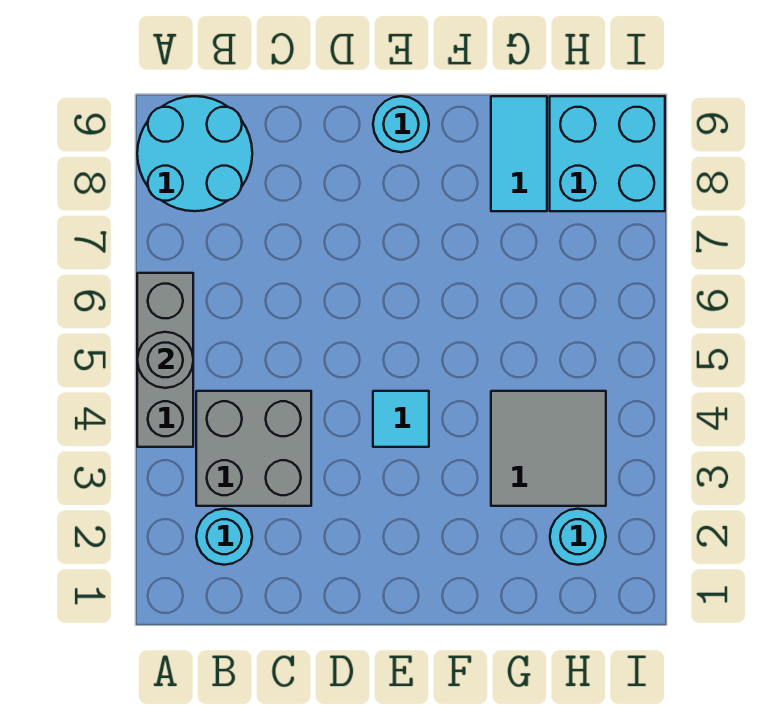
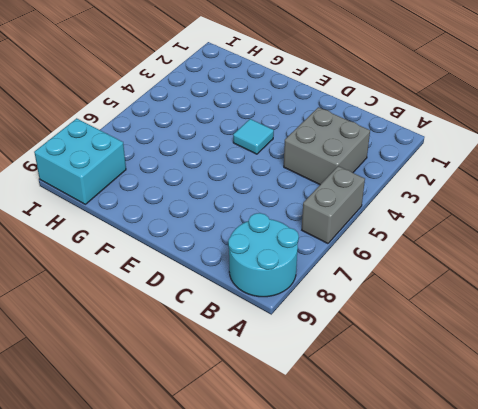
grey brick A5:A6 level 1 -> grey brick A4:A6 level 1
none -> cyan round brick B2 level 1
none -> cyan round brick E9 level 1

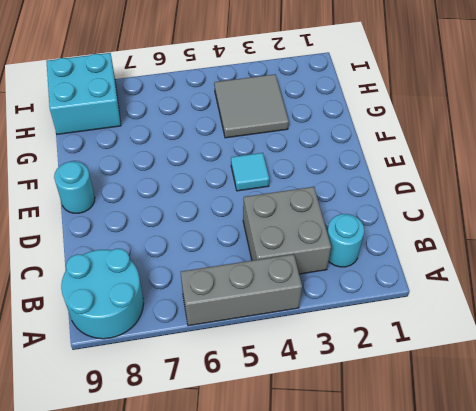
none -> cyan tile G8:G9 level 1
none -> cyan round brick H2 level 1

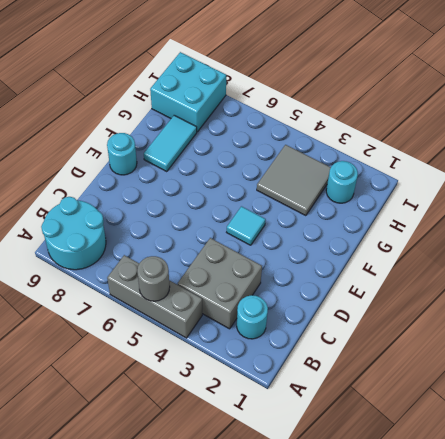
cyan tile F8:G8 level 1 -> cyan tile G8:G9 level 1

